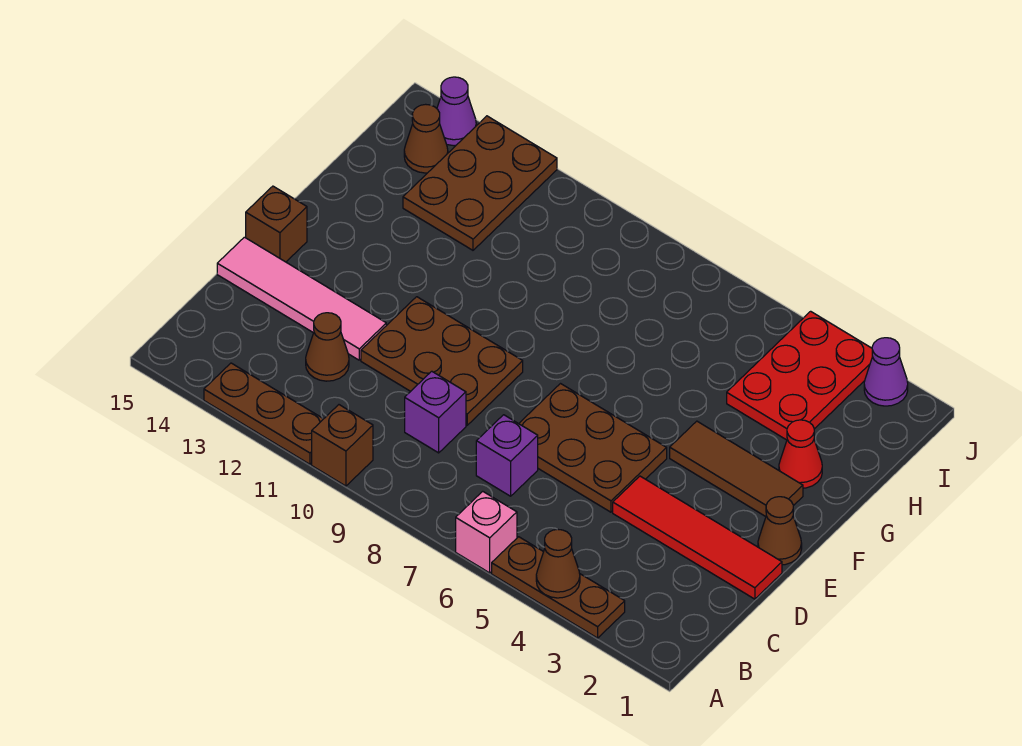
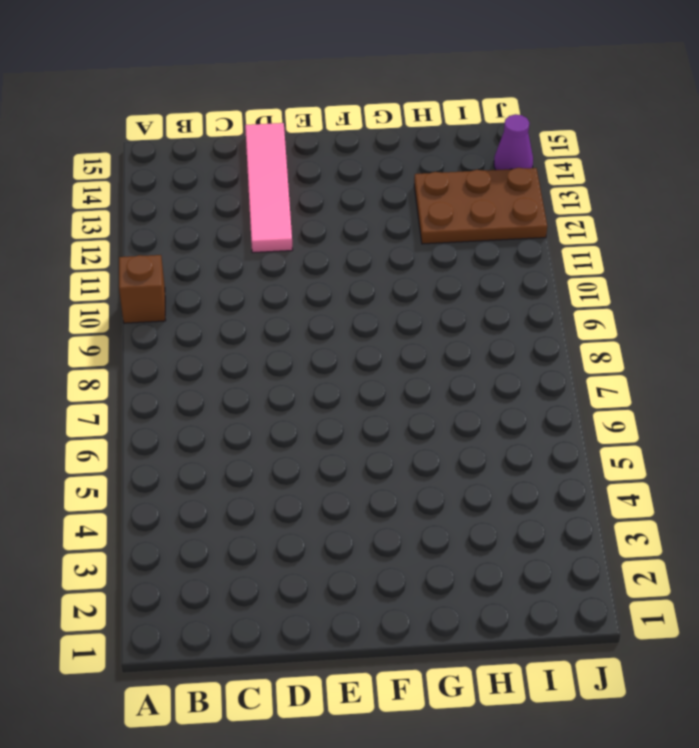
none -> brown plate A3:A5 level 1
none -> pink brick A6 level 1
none -> brown plate A11:A13 level 1

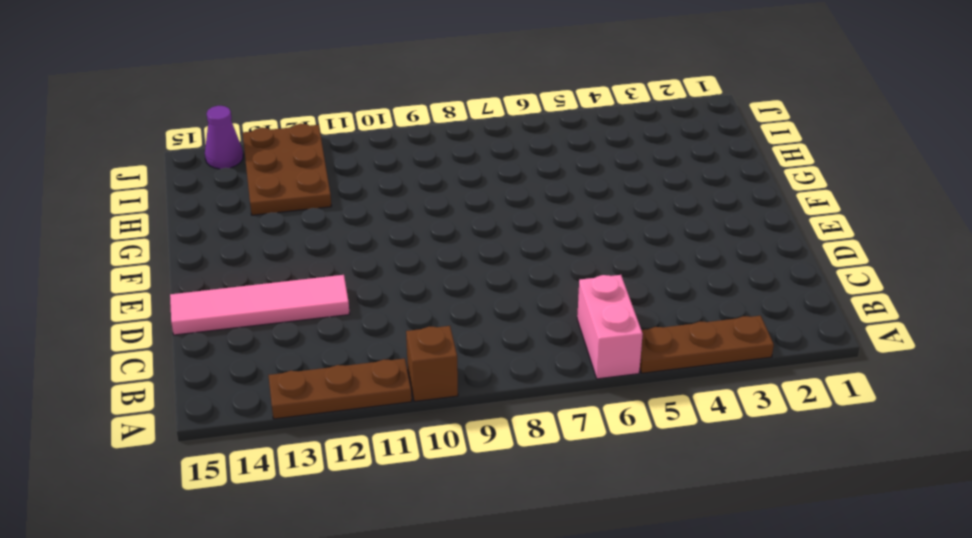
pink brick A6:B6 level 1 -> pink brick A6 level 1
none -> purple brick C7 level 1
none -> purple brick C9 level 1
none -> brown cone C12 level 1

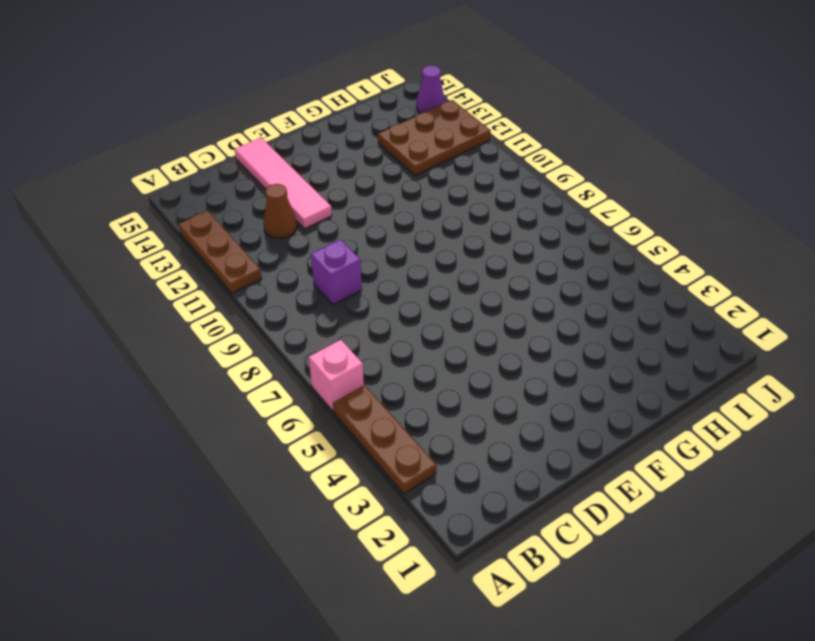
none -> brown brick A10 level 1
none -> purple brick C7 level 1
none -> red tile D1:D4 level 1

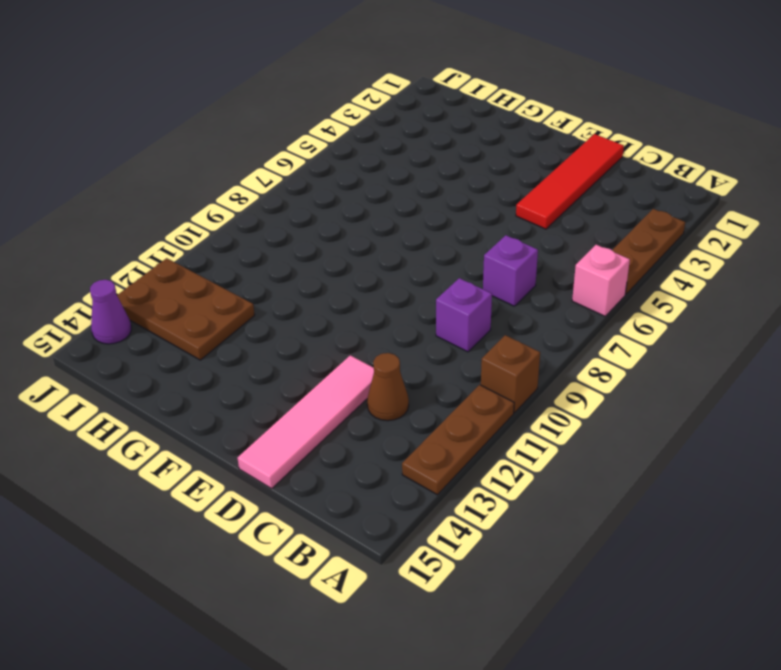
none -> brown plate D5:E7 level 1
none -> brown plate D9:E11 level 1
none -> brown cone E1 level 1

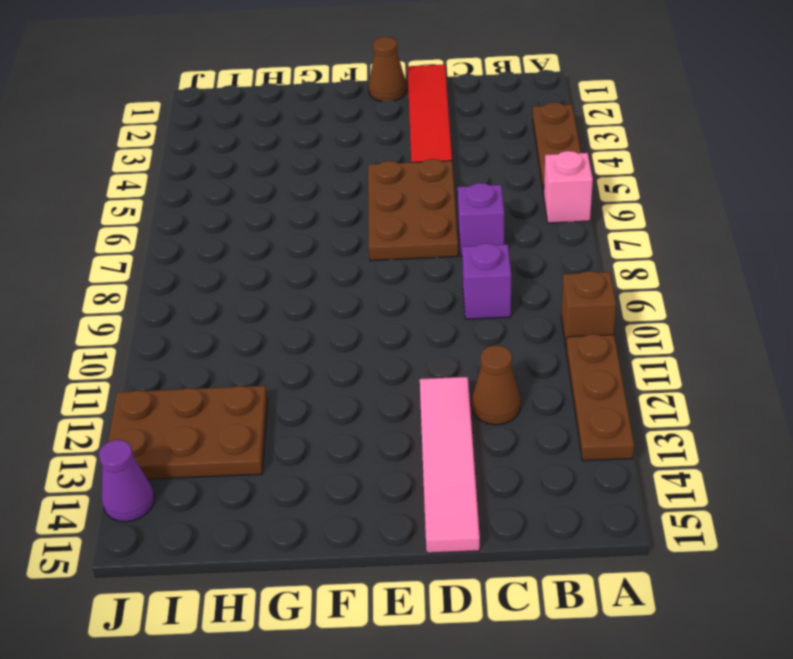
none -> brown plate D9:E11 level 1
none -> brown brick E15 level 1
none -> brown tile F2:F4 level 1

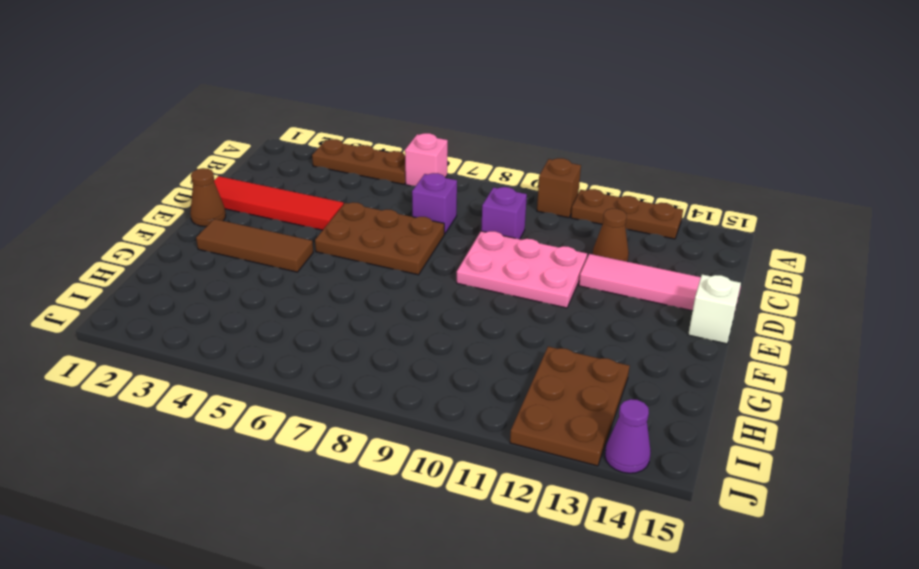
pink plate D9:E11 level 1 -> brown plate D9:E11 level 1
white brick E15 level 1 -> brown brick E15 level 1
none -> red cone G2 level 1
none -> red plate H3:J4 level 1
none -> brown cone I14 level 1

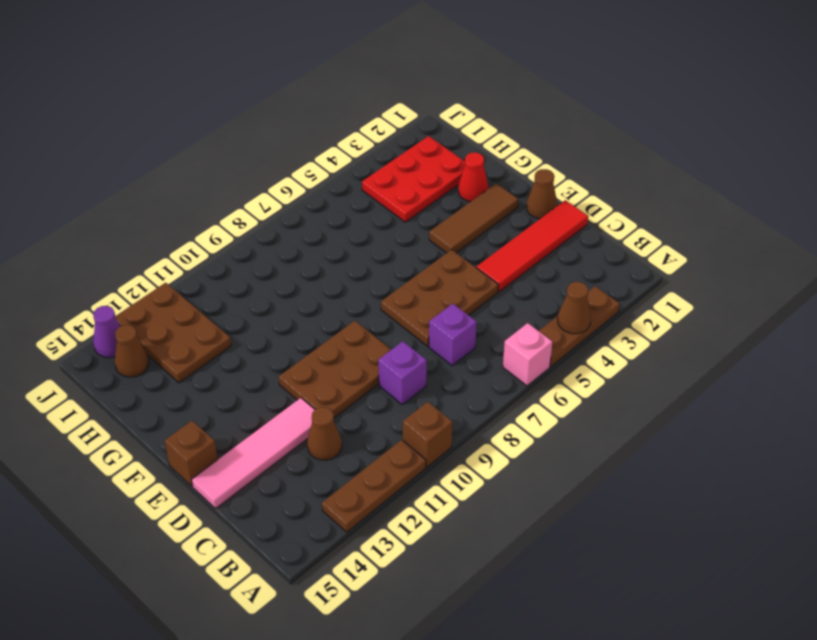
red plate H2:I4 level 1 -> red plate H3:J4 level 1
none -> purple cone J2 level 1

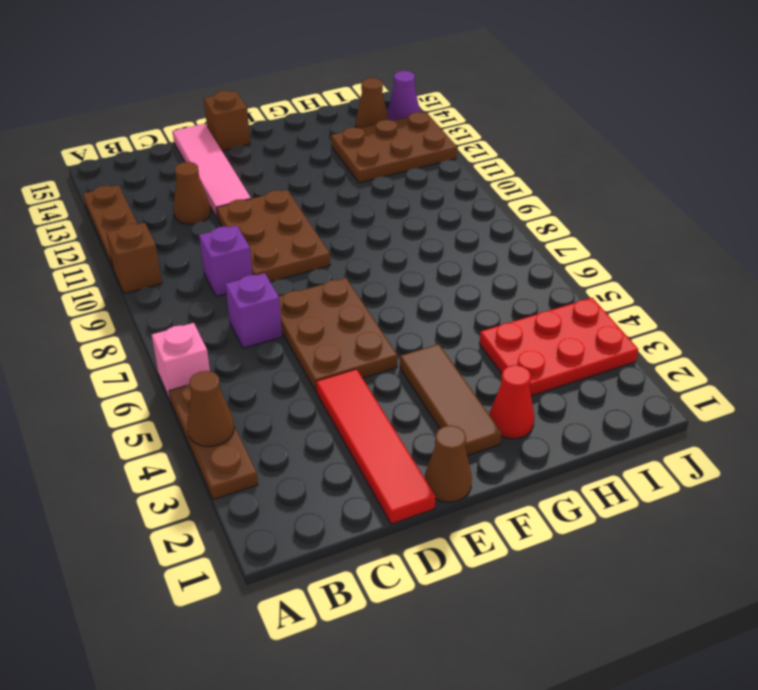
none -> purple cone J2 level 1

